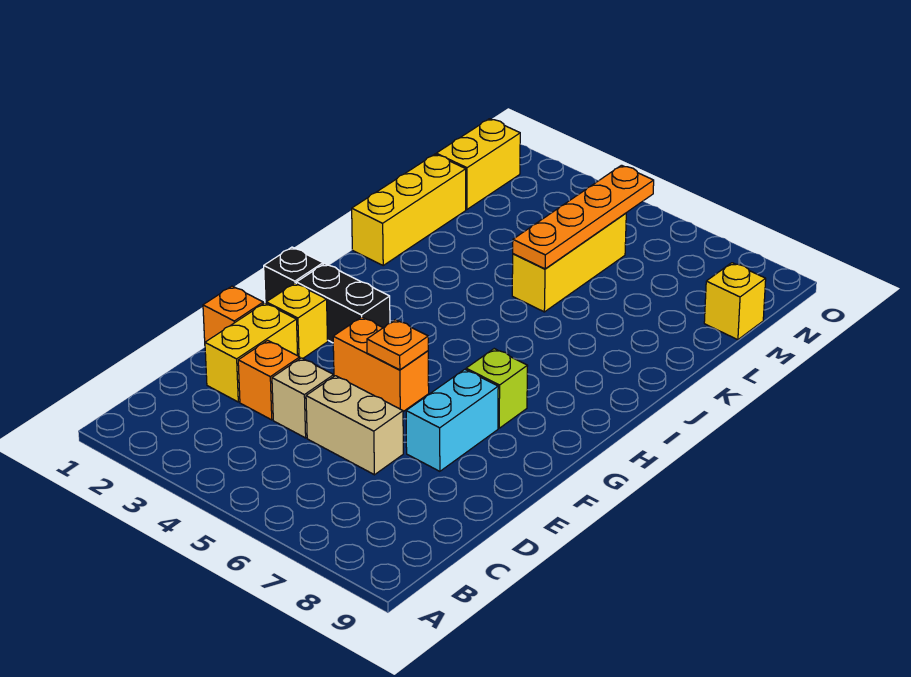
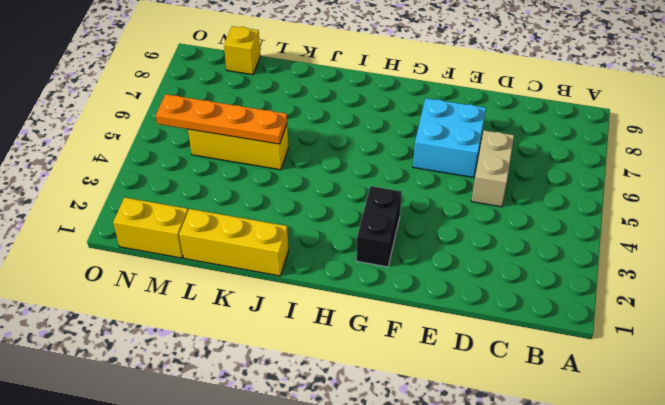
cyan brick E6:F7 level 1 -> cyan brick E7:F7 level 1
none -> yellow brick D2:E2 level 1
none -> orange brick D3 level 1
none -> tan brick D4 level 1

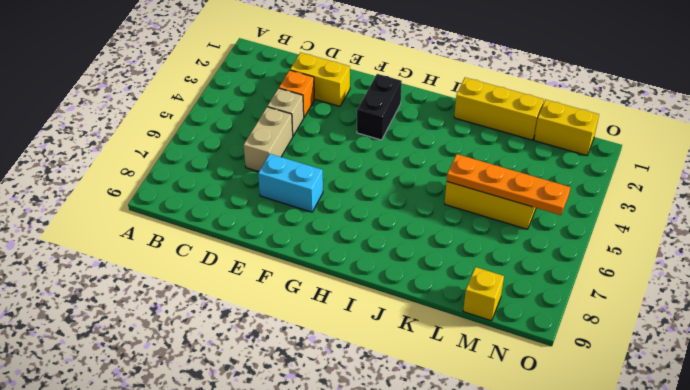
none -> orange brick E1 level 1
none -> yellow brick F2 level 1
none -> orange brick F4:F5 level 1

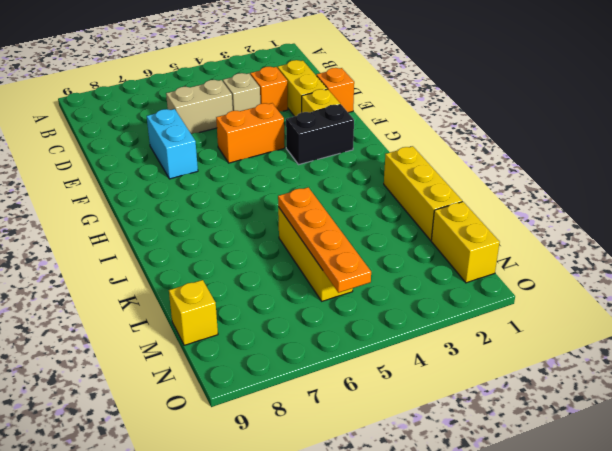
none -> black brick G1 level 1
none -> lime brick G7 level 1
none -> orange plate F5 level 2

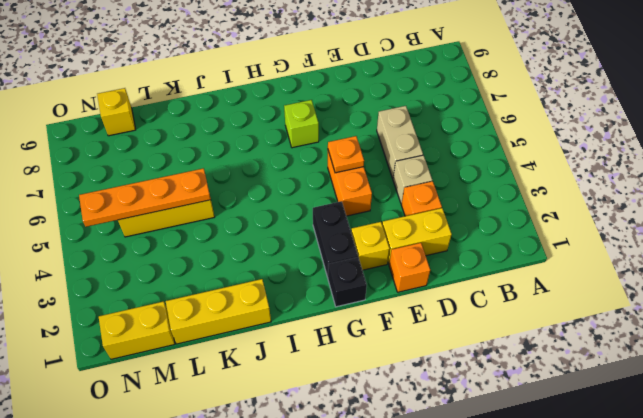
none -> cyan brick E7:F7 level 1

